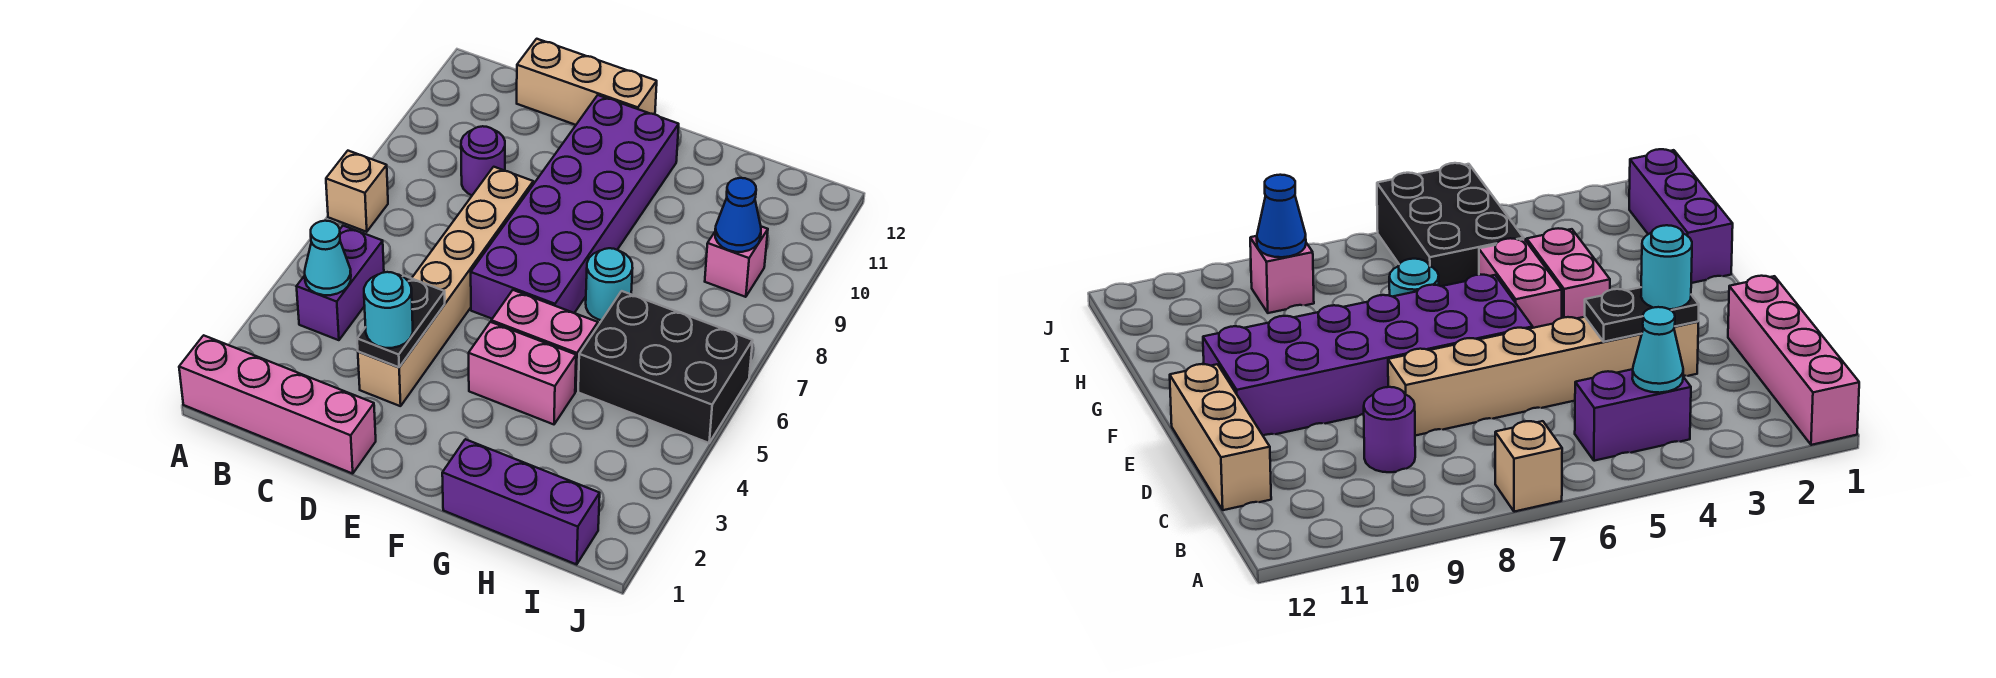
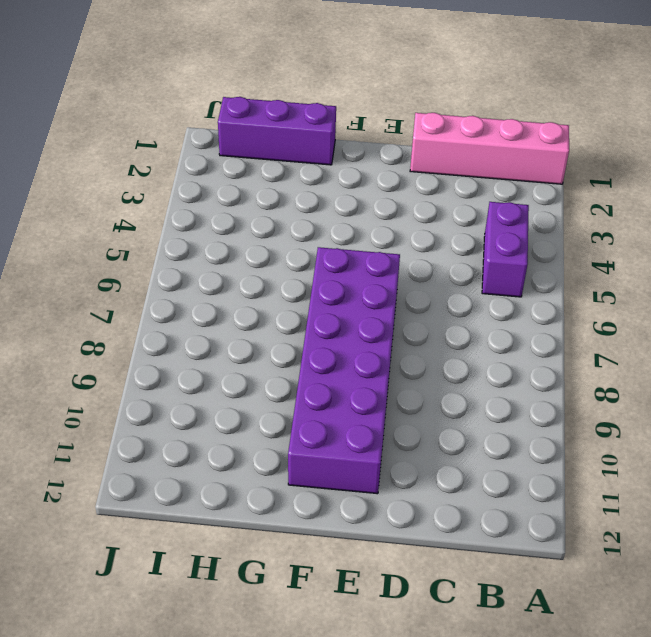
none -> tan brick A7 level 1
none -> purple round brick C9 level 1
none -> tan brick C12:E12 level 1

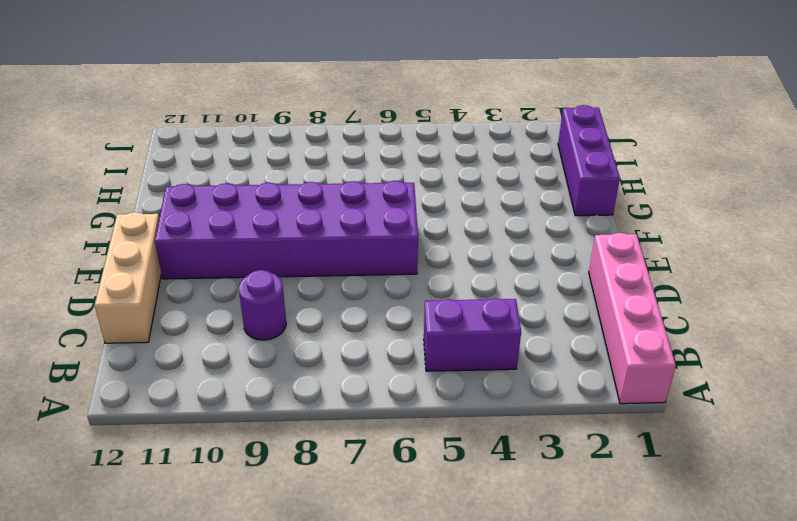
none -> tan brick A7 level 1
none -> tan brick D3:D8 level 1
none -> pink brick F4:G4 level 1

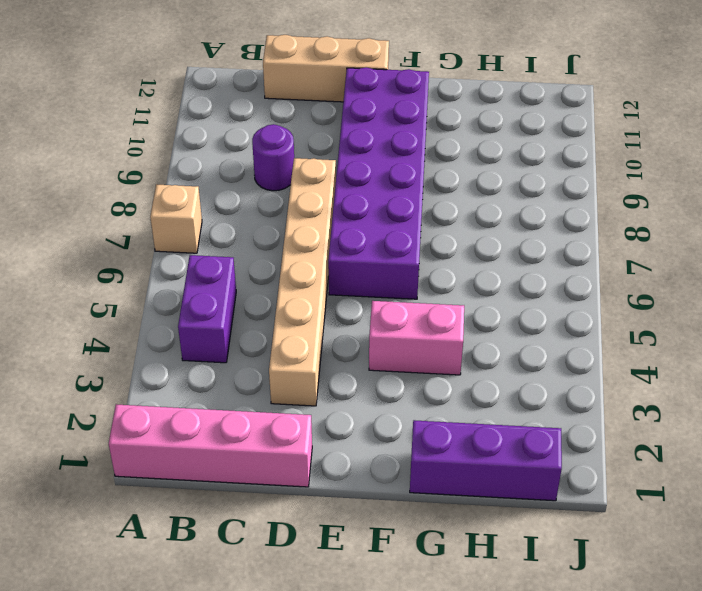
none -> pink brick F5:G5 level 1
none -> cyan round brick G7 level 1
none -> black brick H5:J6 level 1

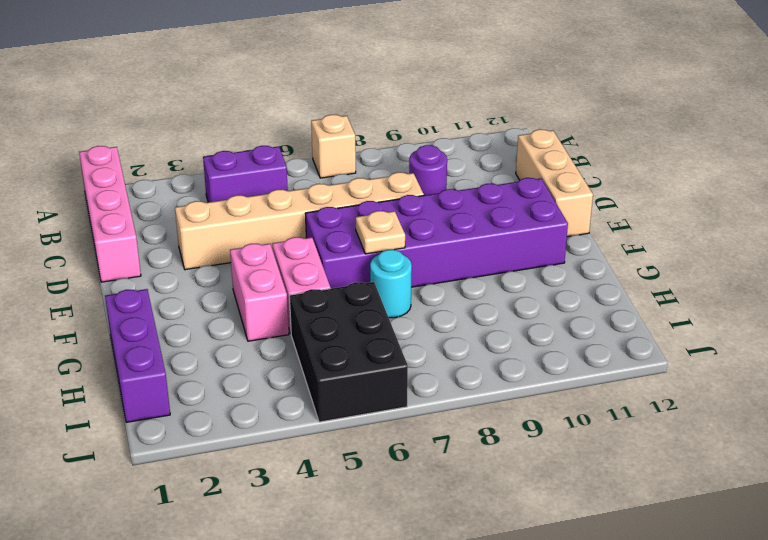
tan plate F7 level 2 -> none
none -> pink brick I9 level 1
none -> cyan cone B4 level 2
none -> black plate D3:D4 level 2

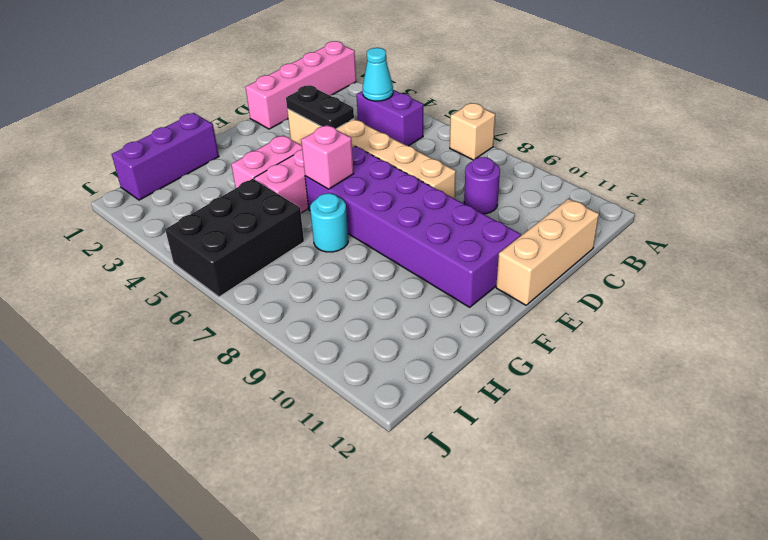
pink brick F6 level 2 -> pink brick I9 level 1
none -> blue cone I9 level 2
none -> cyan round brick D3 level 3

